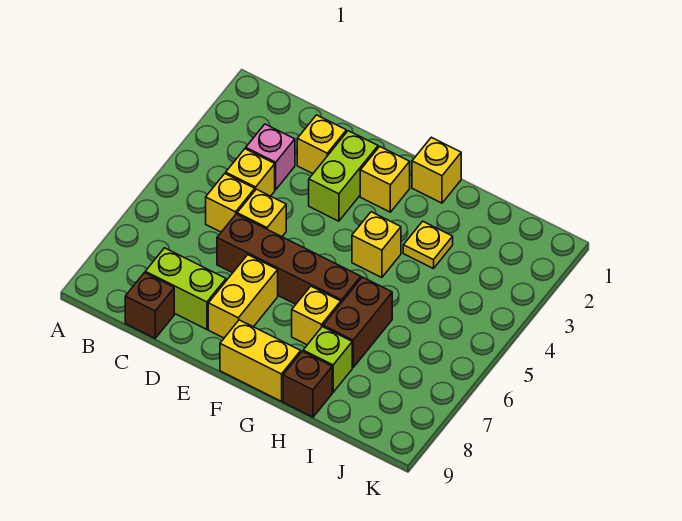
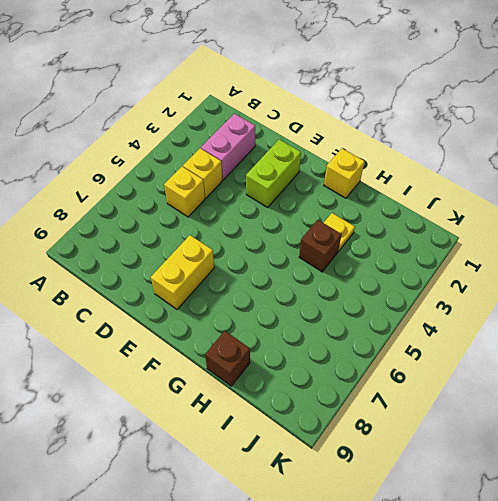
pink brick C2:C3 level 1 -> pink brick C3 level 1
brown brick H4 level 1 -> brown brick C9 level 1
none -> lime brick C8:D8 level 1
none -> yellow brick D2 level 1
none -> yellow brick D5 level 1

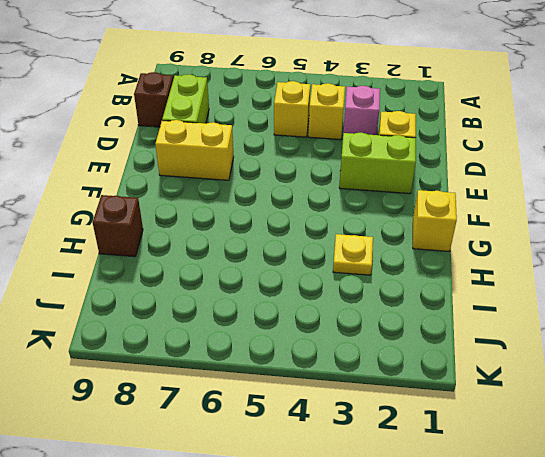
none -> yellow brick D5 level 1
none -> brown brick D6:G6 level 1
none -> yellow brick F2 level 1

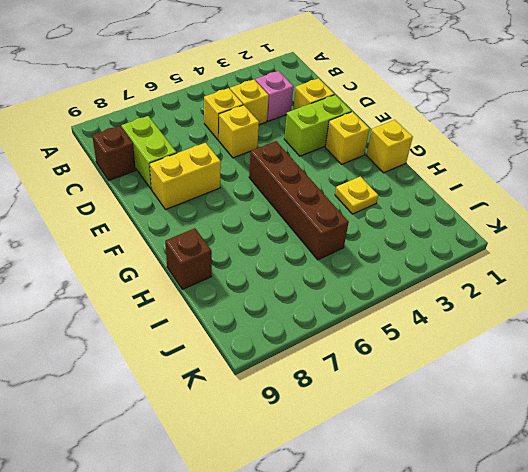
brown brick F5:I5 level 1 -> brown brick D6:G6 level 1
none -> yellow brick F9:G9 level 1
none -> yellow brick G4 level 1
none -> yellow brick G7 level 1

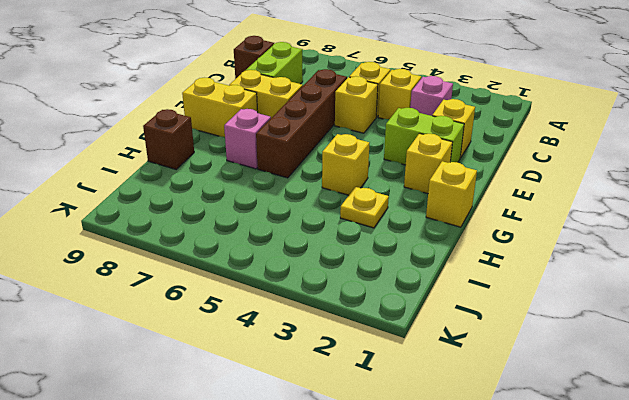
yellow brick F8:F9 level 1 -> yellow brick F9:G9 level 1
pink brick G7 level 1 -> yellow brick G7 level 1
none -> brown brick H6:H7 level 1
none -> lime brick H8 level 1

